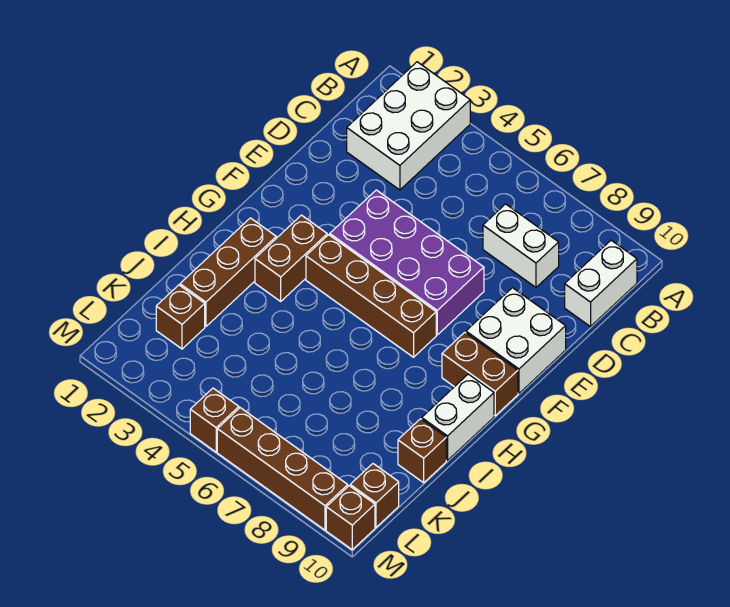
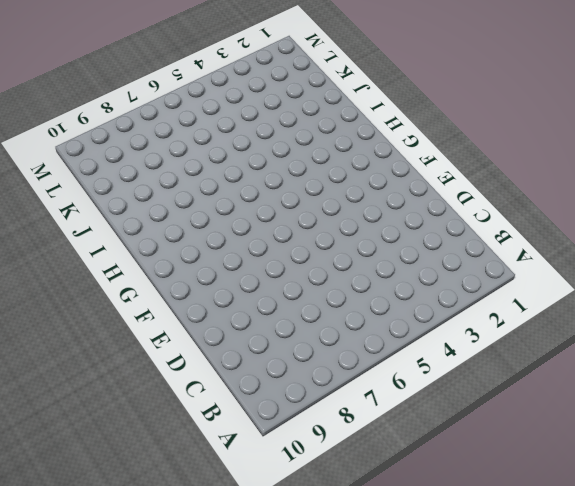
none -> white brick A2:C3 level 1
none -> white brick B10:C10 level 1
none -> white brick C7:C8 level 1

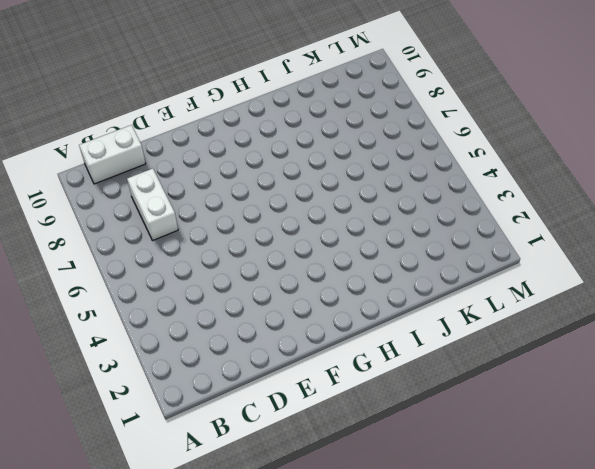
none -> white brick A2:C3 level 1
none -> purple brick E4:F7 level 1
none -> white brick E9:F10 level 1

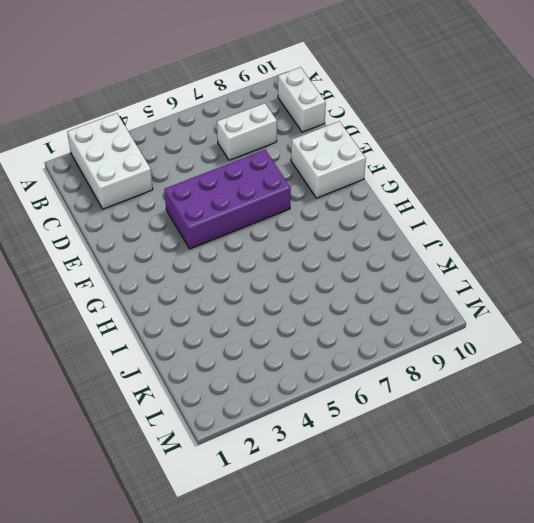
none -> brown brick G3:H3 level 1
none -> brown brick G4:G7 level 1
none -> brown brick G9:G10 level 1

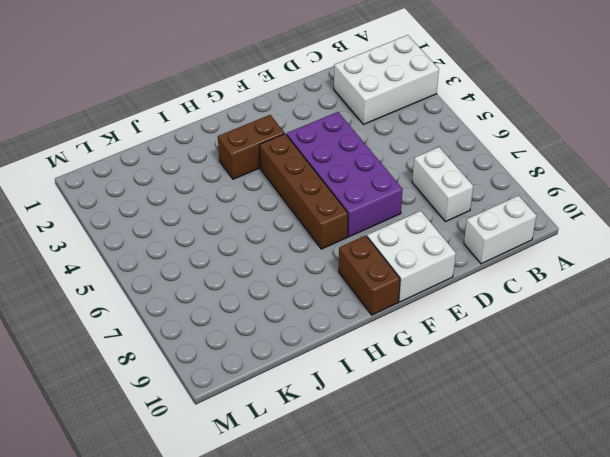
none -> brown brick H2:J2 level 1
none -> white brick H10:I10 level 1
none -> brown brick J10 level 1

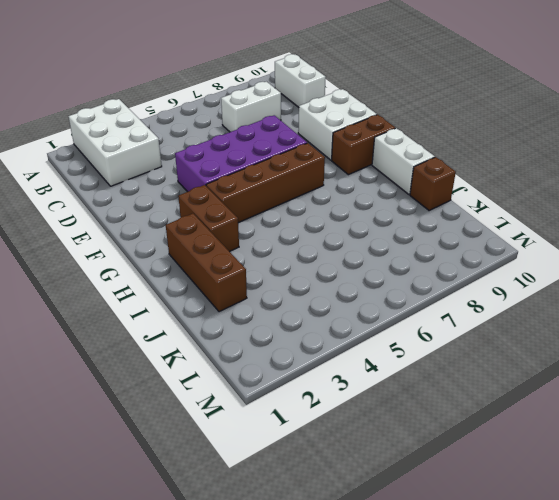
none -> brown brick K2 level 1
none -> brown brick L10 level 1
none -> brown brick M5 level 1

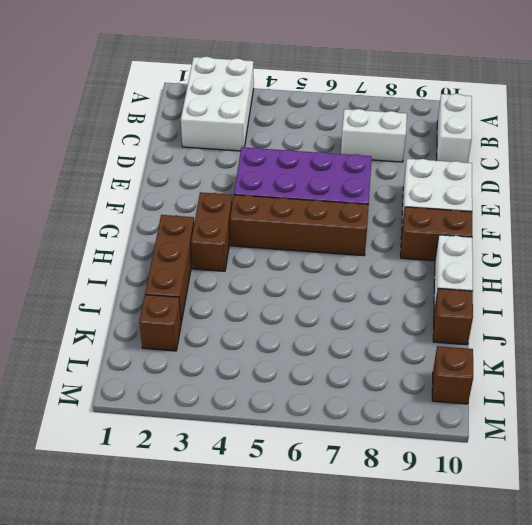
none -> brown brick M5 level 1
none -> brown brick M6:M9 level 1
none -> brown brick M10 level 1

